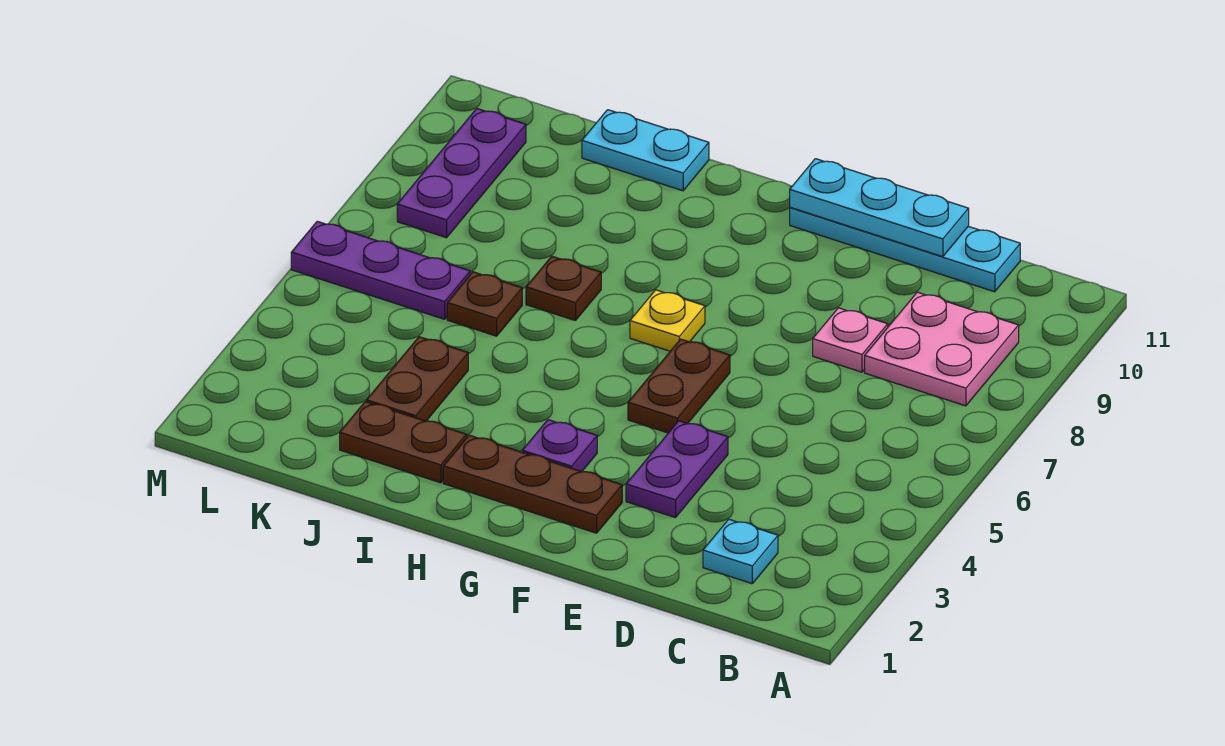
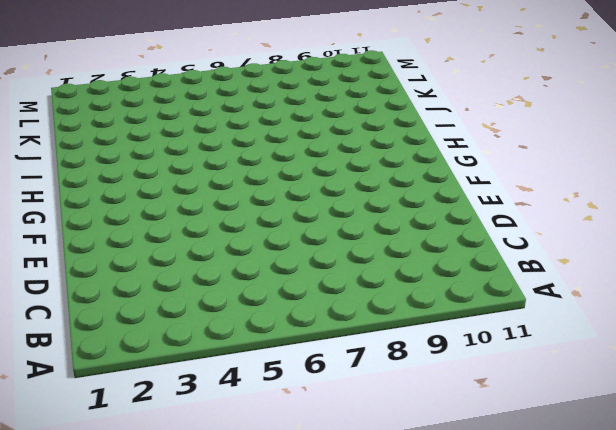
none -> pink plate B8:C9 level 1
none -> cyan plate C2 level 1
none -> cyan plate C11:F11 level 1

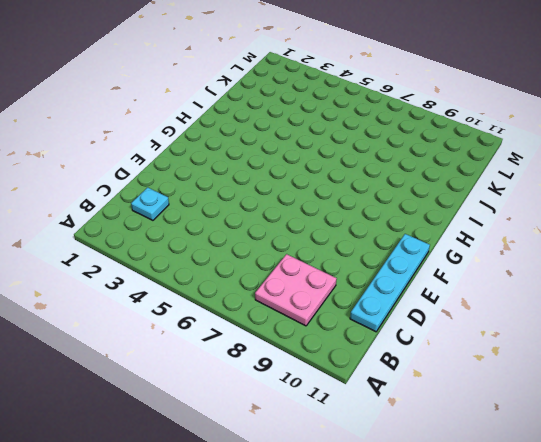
none -> pink plate D8 level 1
none -> purple plate E3:E4 level 1
none -> brown plate F2:H2 level 1

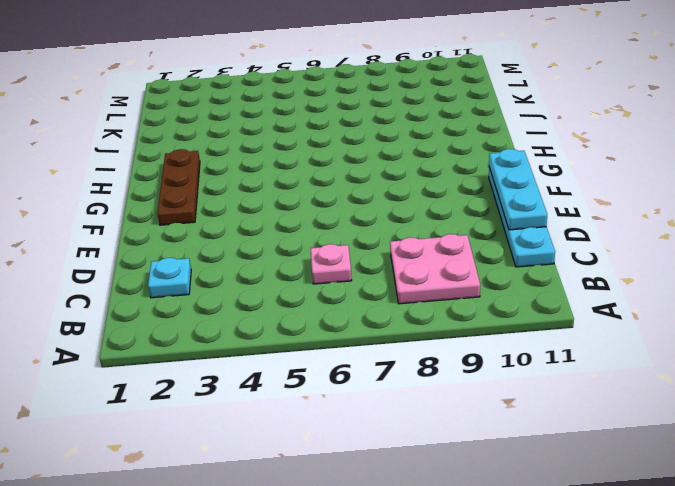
pink plate C6 level 1 -> pink plate D8 level 1
none -> purple plate E3:E4 level 1
none -> brown plate F5:F6 level 1
none -> purple plate G3 level 1

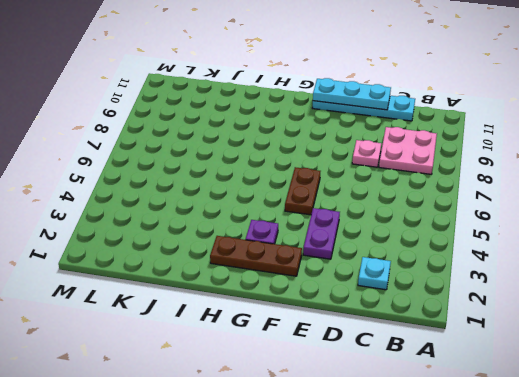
none -> yellow plate G7 level 1
none -> brown plate I2:J2 level 1
none -> brown plate I7 level 1

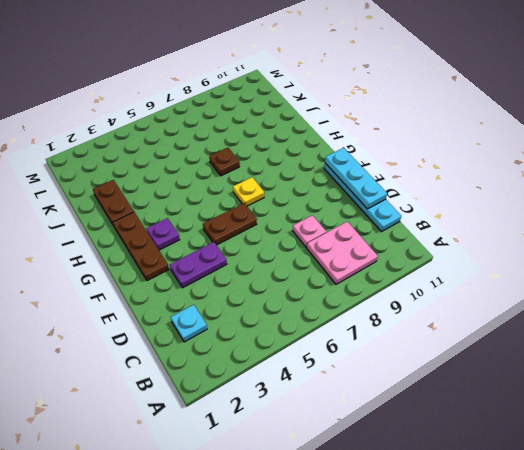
none -> cyan plate I11:J11 level 1
none -> brown plate J3:J4 level 1
none -> brown plate J6 level 1

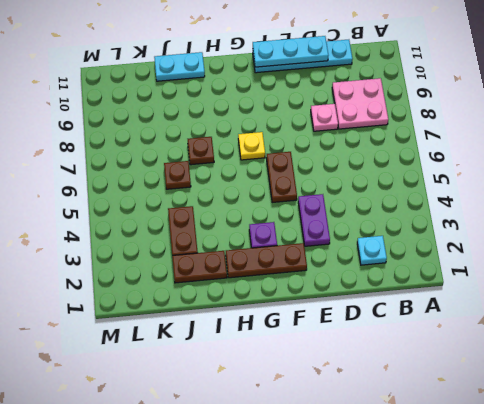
none -> purple plate K6:M6 level 1
none -> purple plate L8:L10 level 1

